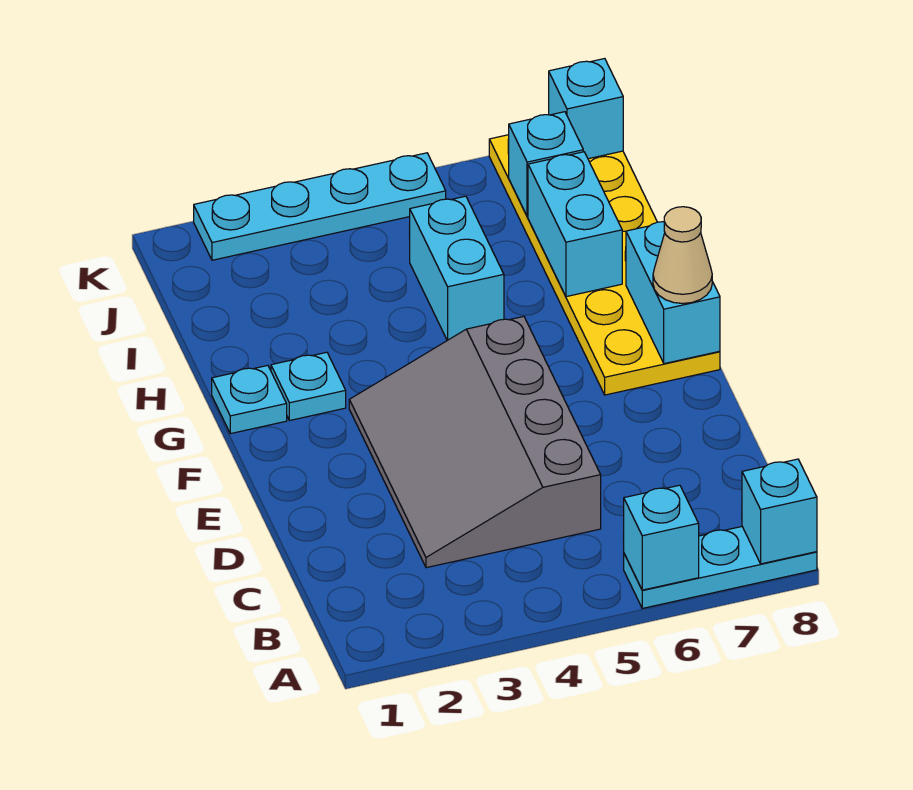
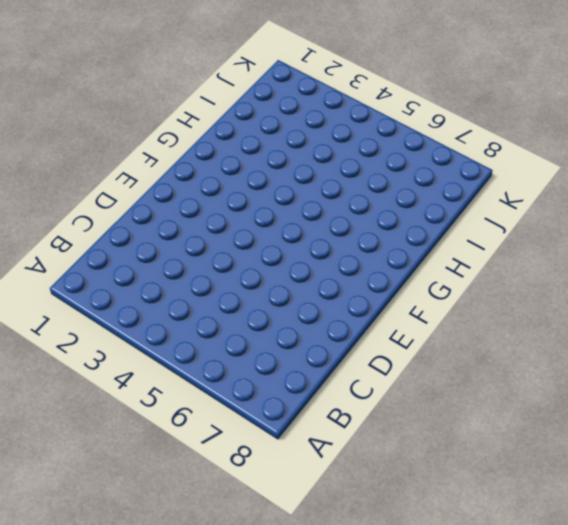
none -> cyan plate A6:A8 level 1
none -> grey slope C3:F5 level 1 top 5
none -> yellow plate F7:K8 level 1

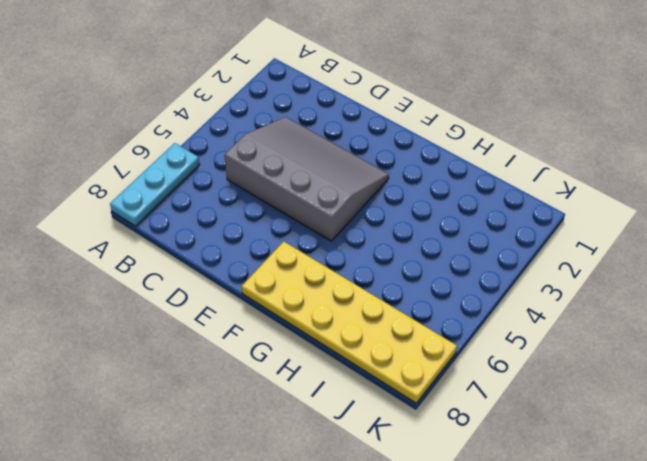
none -> cyan plate G1 level 1
none -> cyan plate G2 level 1
none -> cyan brick H5:I5 level 1

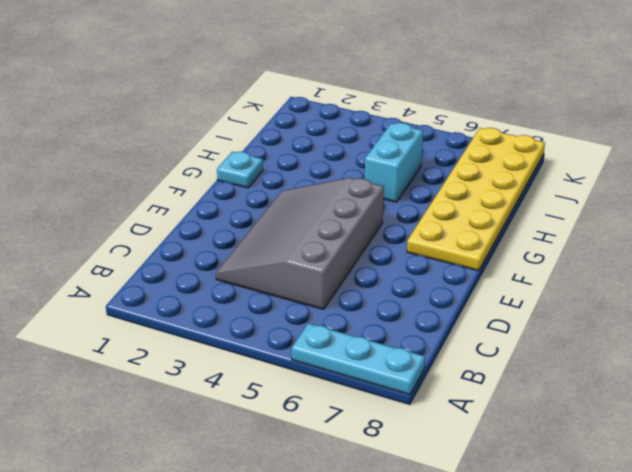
none -> cyan plate G2 level 1
none -> cyan plate K2:K5 level 1
none -> cyan brick A6 level 2

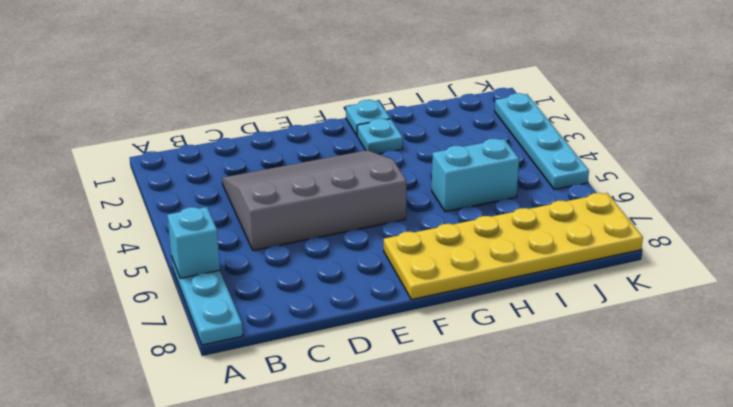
none -> cyan brick A8 level 2
none -> cyan brick F8:G8 level 2
none -> cyan brick H7:I7 level 2

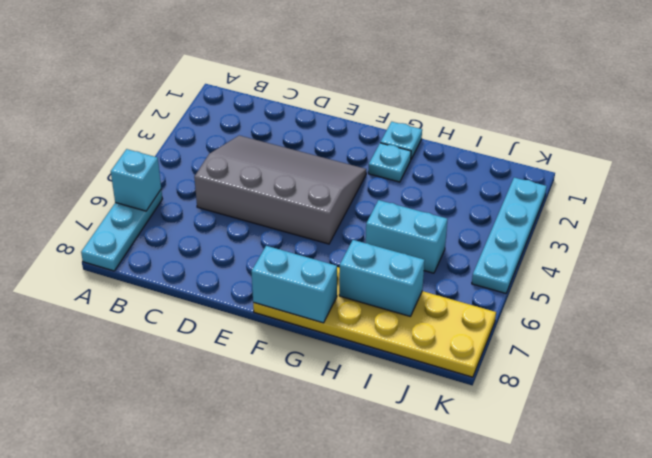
none -> cyan brick A8 level 2
none -> cyan brick J7 level 2
none -> cyan brick K8 level 2

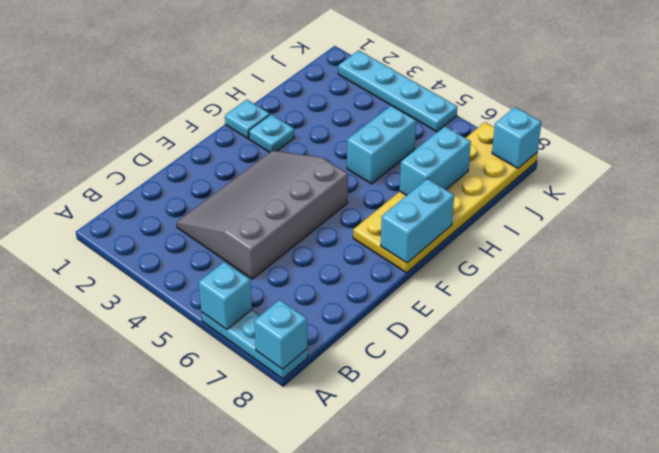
none -> cyan brick J7 level 2
none -> tan cone F8 level 3

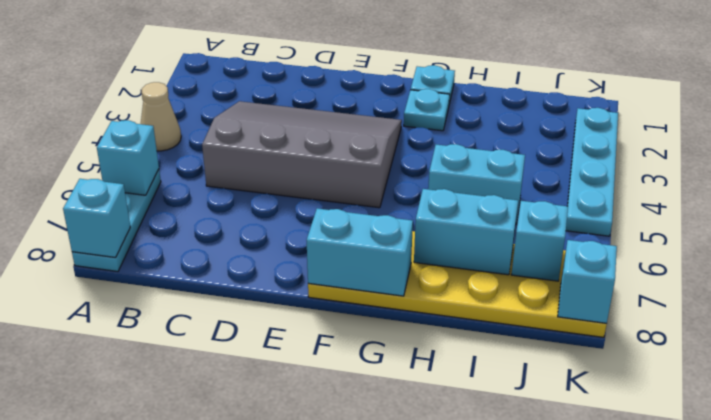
tan cone A4 level 1 -> tan cone F8 level 3

